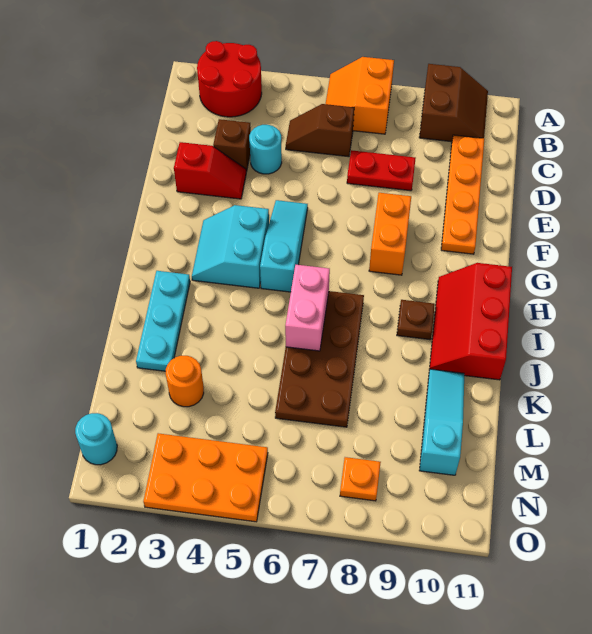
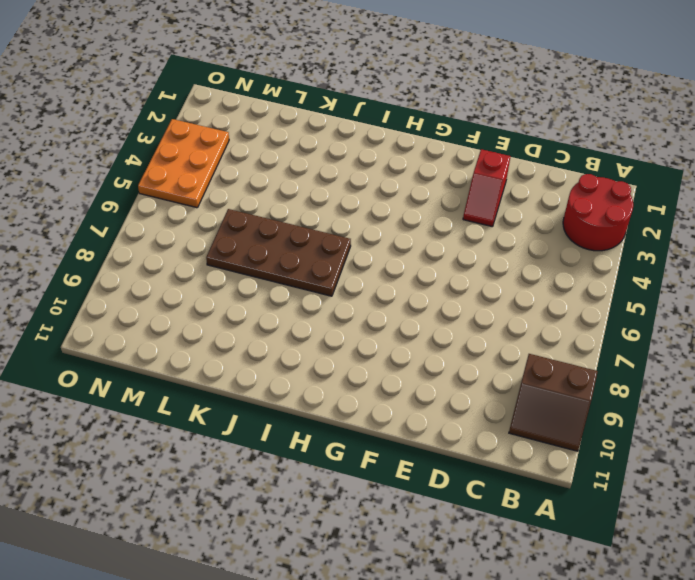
none -> orange slope A6:B7 level 1 top 7
none -> brown slope C5:C6 level 1 top 6
none -> orange plate C10:F10 level 1

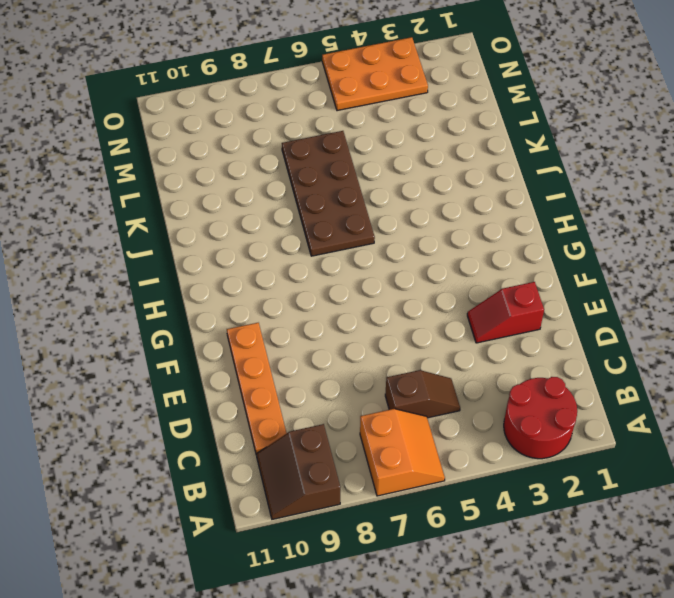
none -> brown brick D3 level 1
none -> cyan round brick D4 level 1
none -> red plate D7:D8 level 1

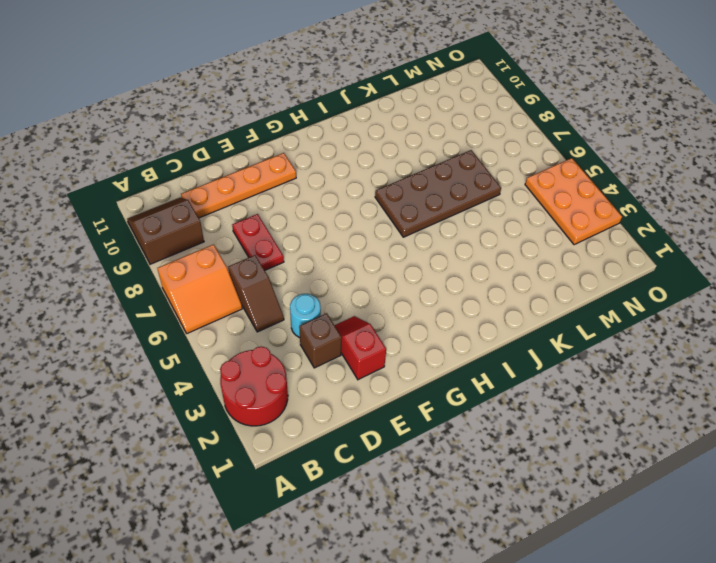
none -> cyan slope F5:H5 level 1 top H
none -> orange brick F8:G8 level 1
none -> cyan slope G3:H4 level 1 top 4

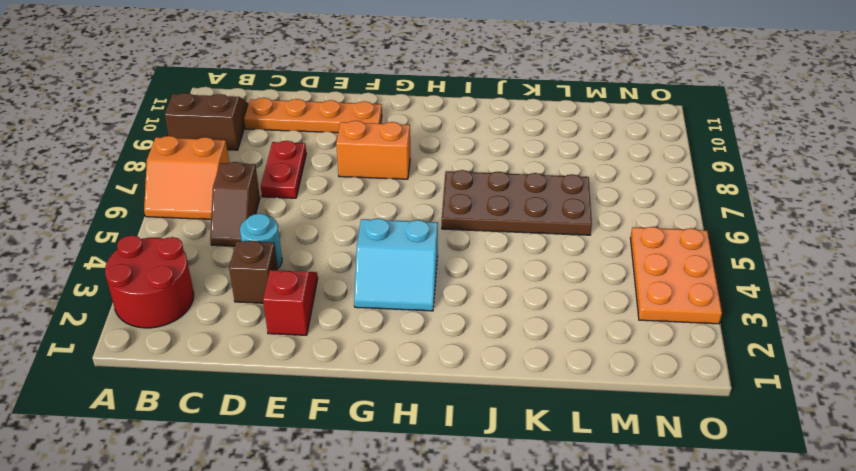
none -> cyan slope F5:H5 level 1 top H
none -> red slope H10:J11 level 1 top 11
none -> cyan plate I2:K2 level 1

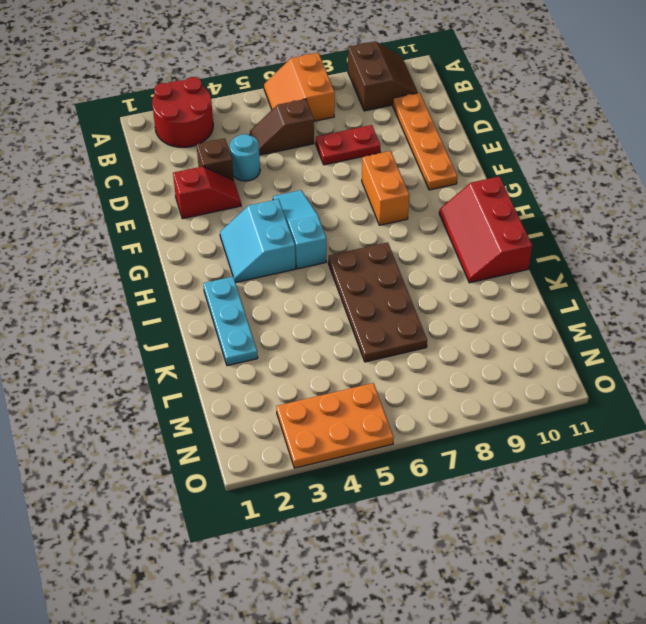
none -> brown plate I9 level 1
none -> cyan slope K10:M10 level 1 top M
none -> orange round brick L3 level 1

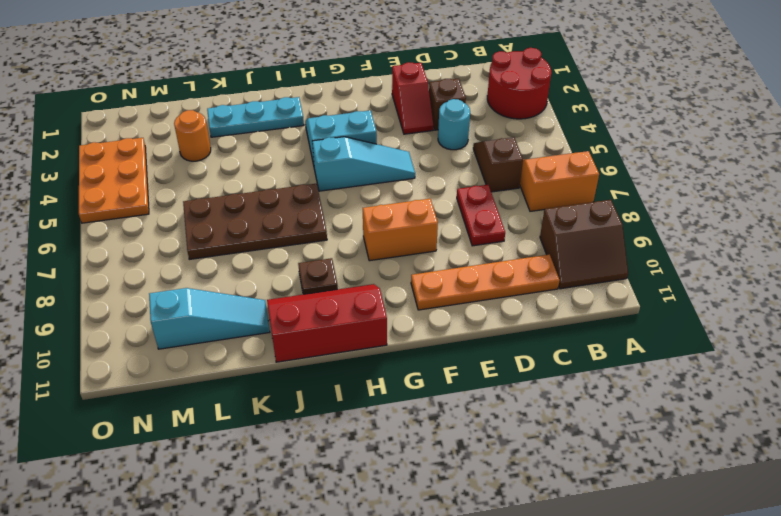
none -> cyan round brick N1 level 1
none -> orange plate N8 level 1
none -> pink brick I6:J6 level 2

